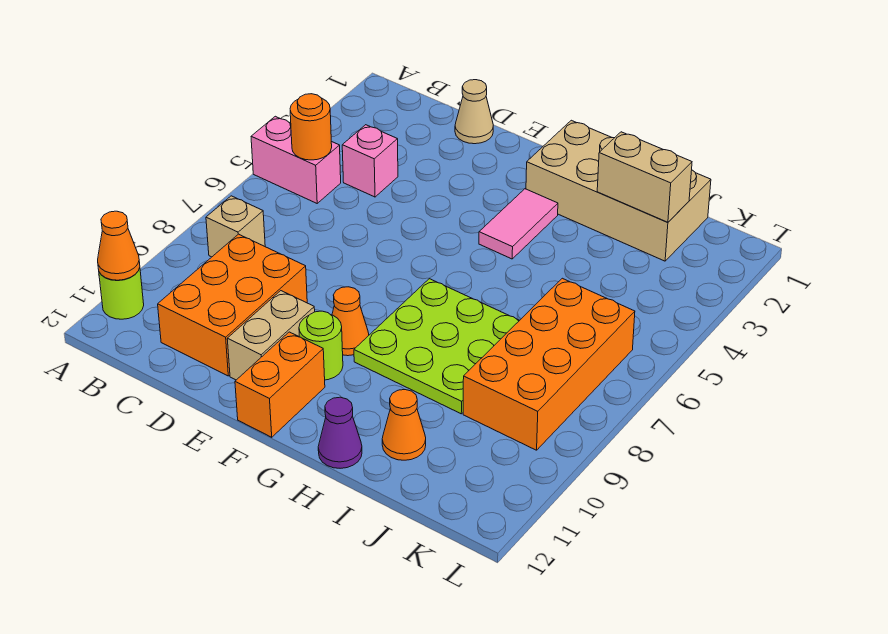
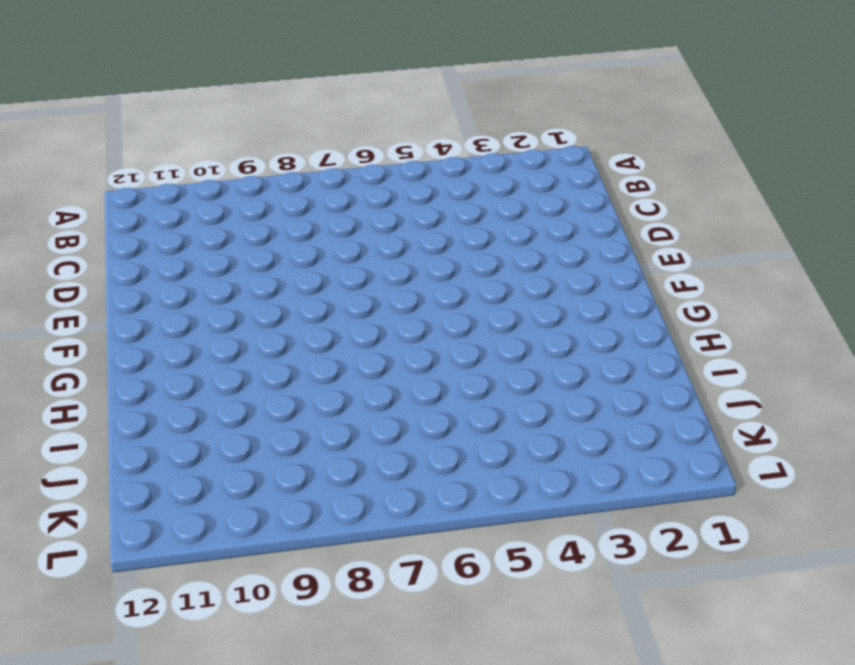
none -> pink brick A5:B5 level 1
none -> lime round brick A11 level 1
none -> tan brick B8 level 1

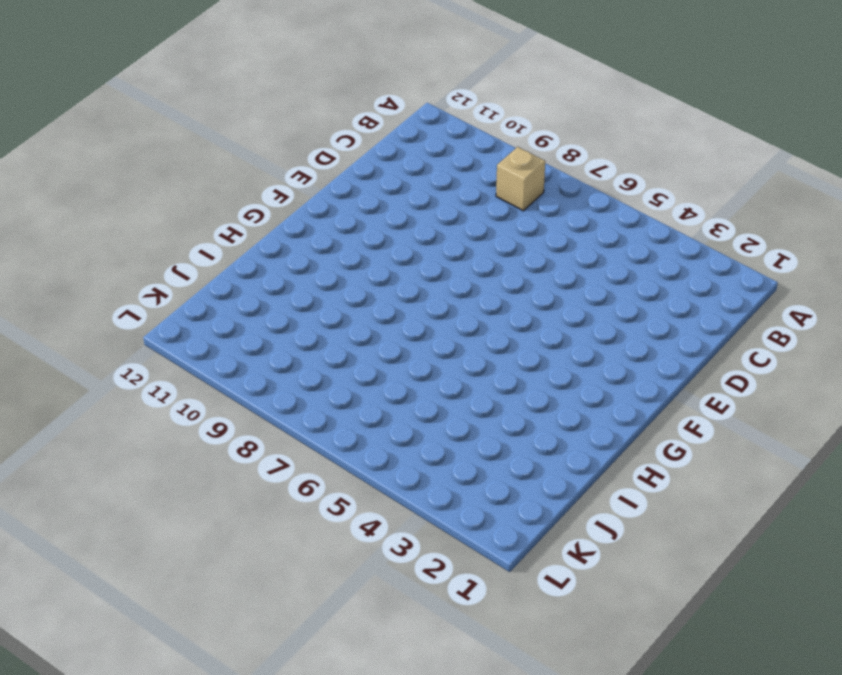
none -> pink brick A5:B5 level 1
none -> lime round brick A11 level 1
none -> pink brick C4 level 1

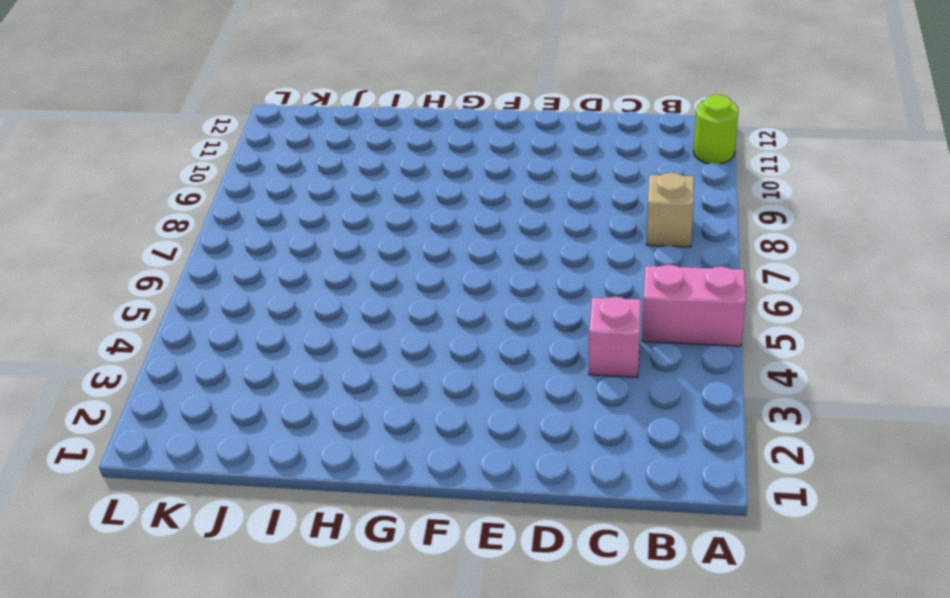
none -> orange brick C9:D11 level 1
none -> tan cone D1 level 1
none -> tan brick E10:E11 level 1

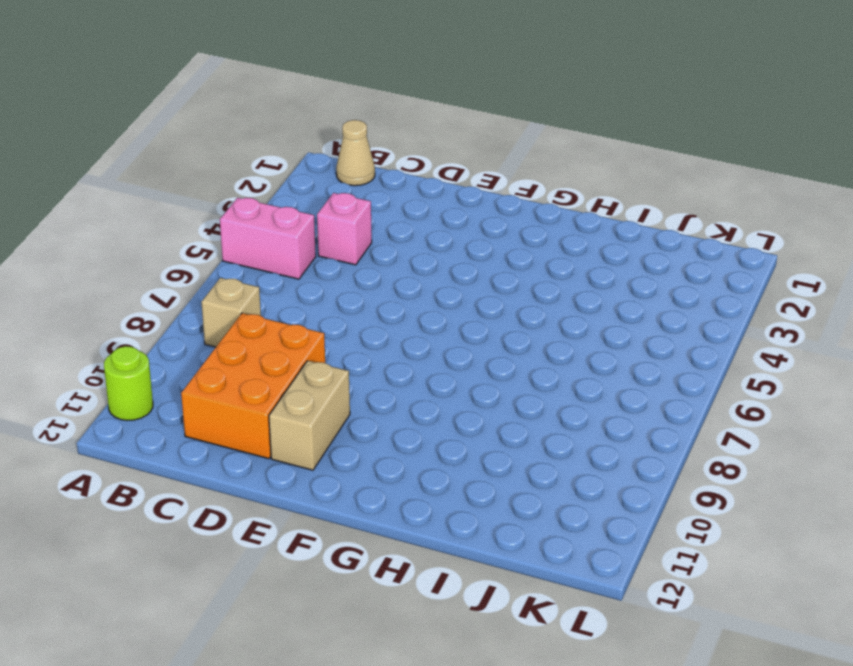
tan cone B1 level 1 -> tan cone D1 level 1
none -> orange cone F9 level 1
none -> lime round brick F10 level 1
none -> orange brick F11:F12 level 1

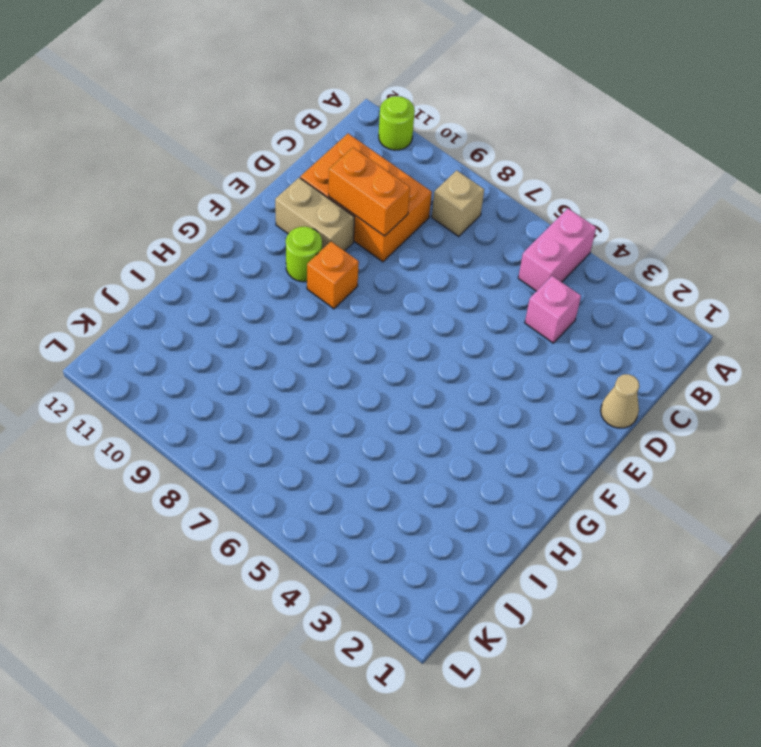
orange brick D9:D10 level 2 -> orange brick F11:F12 level 1
orange brick F9 level 1 -> orange cone F9 level 1
none -> tan brick G1:J2 level 1
none -> pink tile G3:G4 level 1
none -> lime plate G7:I9 level 1

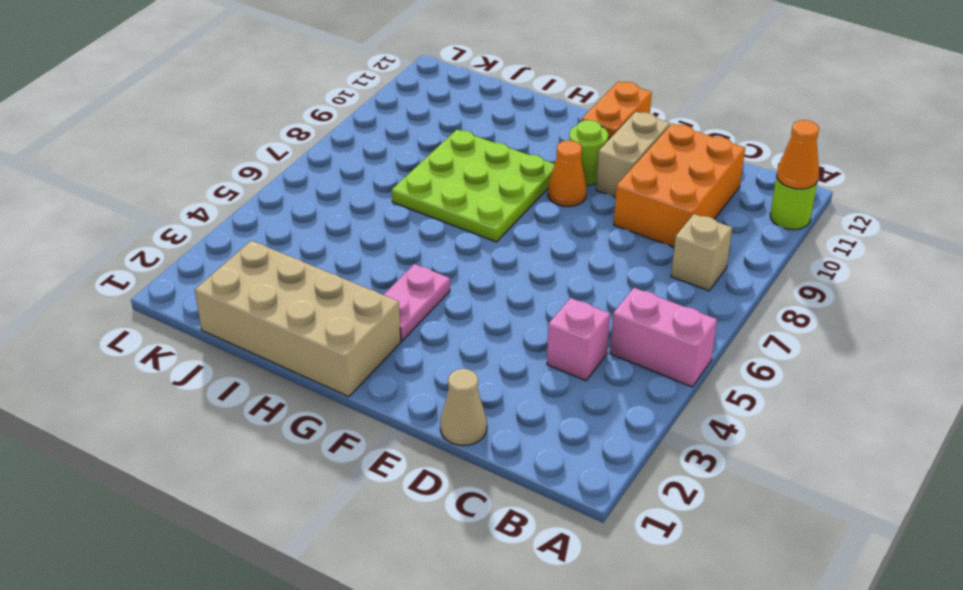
pink plate G3:G4 level 1 -> pink tile G3:G4 level 1
none -> purple cone H12 level 1
none -> orange cone I11 level 1
none -> orange brick J6:K9 level 1

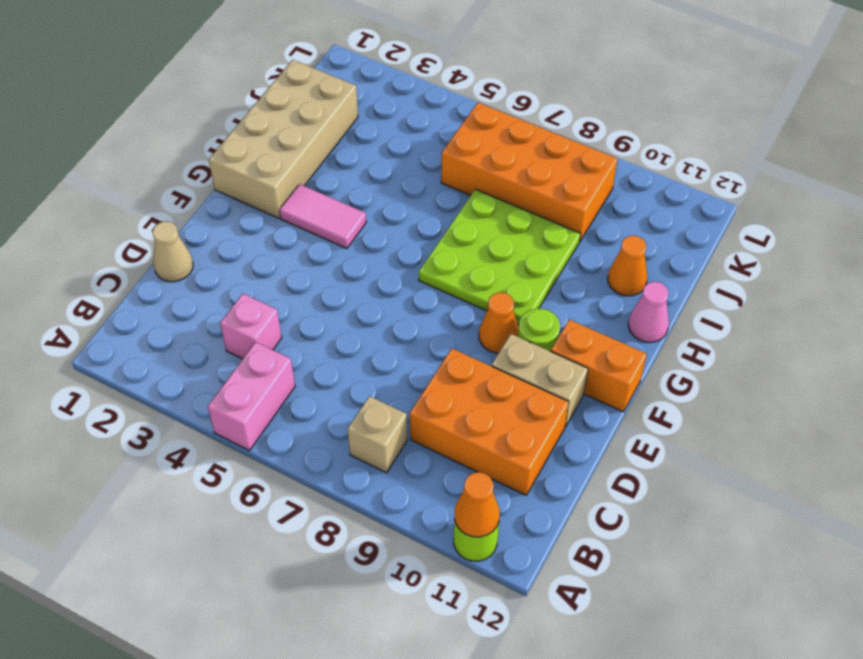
pink cone H12 level 1 -> purple cone H12 level 1
none -> orange round brick B5 level 2
none -> tan brick I2:J2 level 2

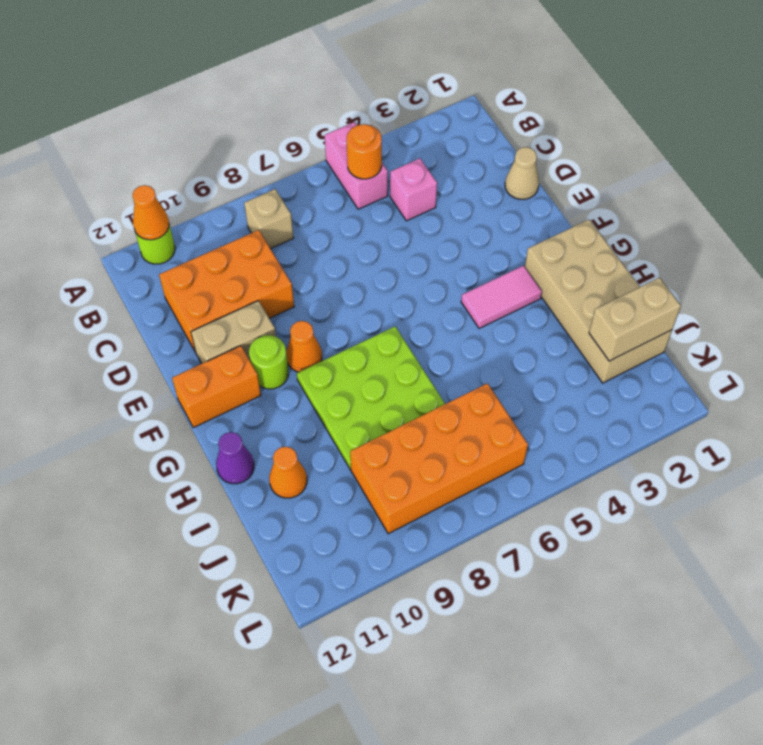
tan brick J1:J2 level 2 -> tan brick I2:J2 level 2

